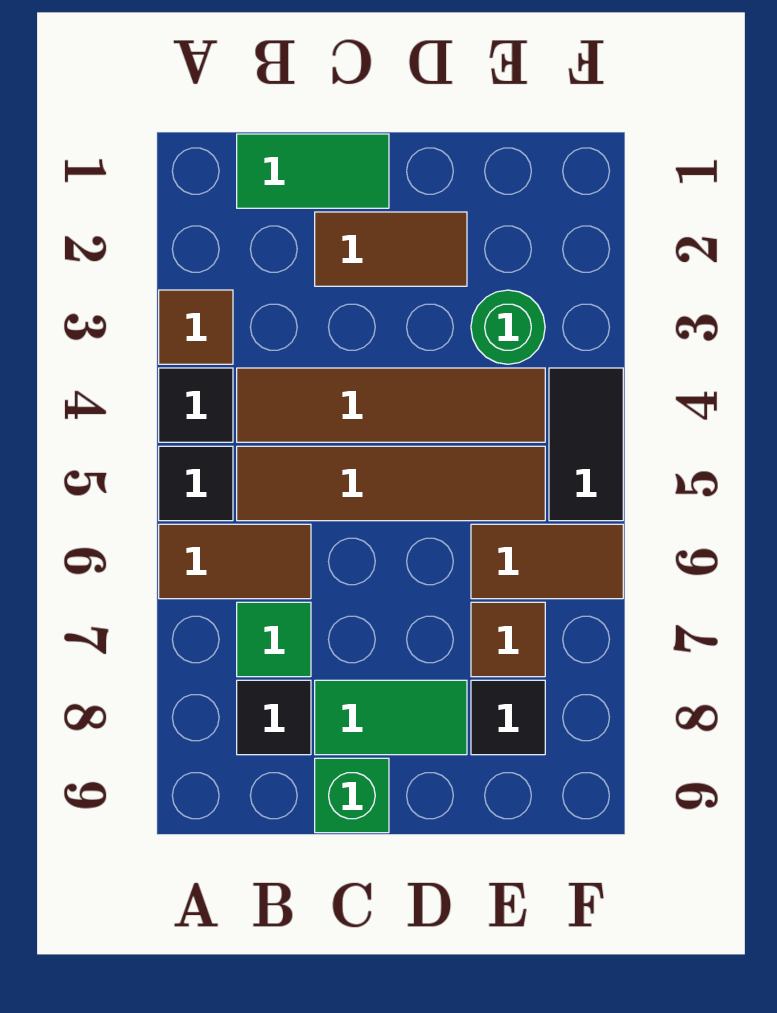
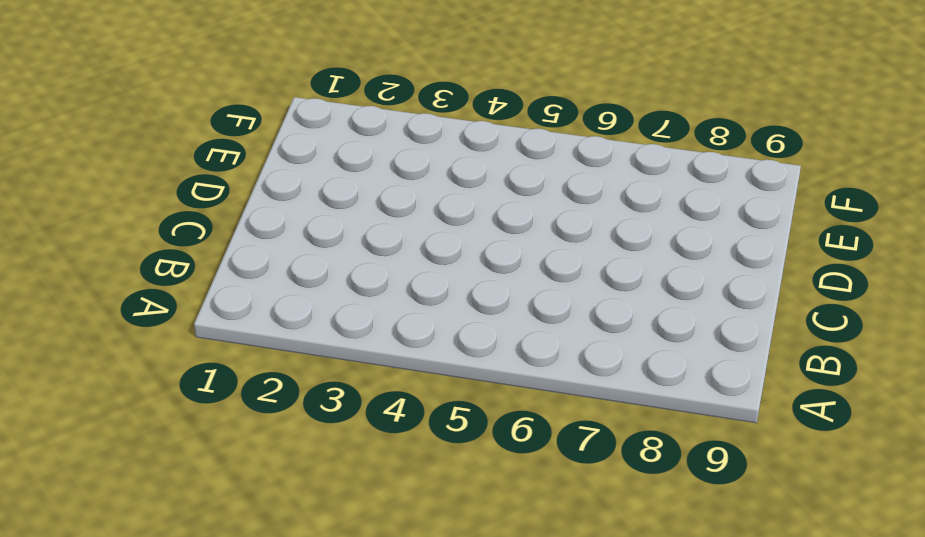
none -> brown tile A3 level 1
none -> black tile A4 level 1
none -> black tile A5 level 1

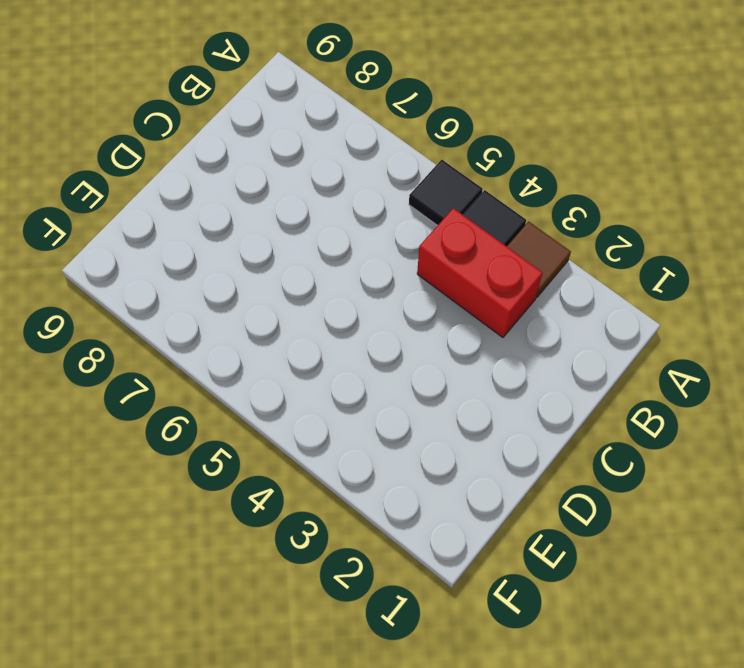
red brick B3:B4 level 1 -> brown tile B4:E4 level 1
none -> brown tile A6:B6 level 1
none -> green tile B1:C1 level 1
none -> brown tile B5:E5 level 1

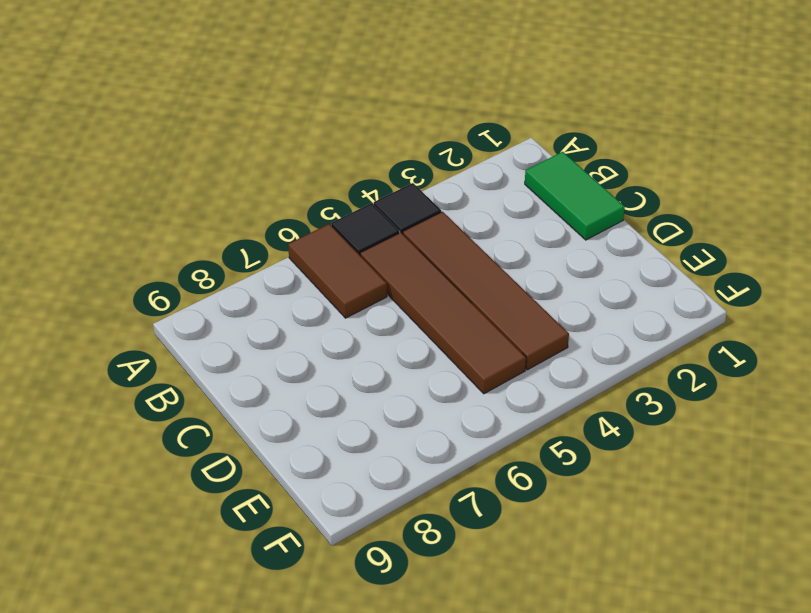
none -> brown tile A3 level 1
none -> green tile B7 level 1
none -> black tile B8 level 1

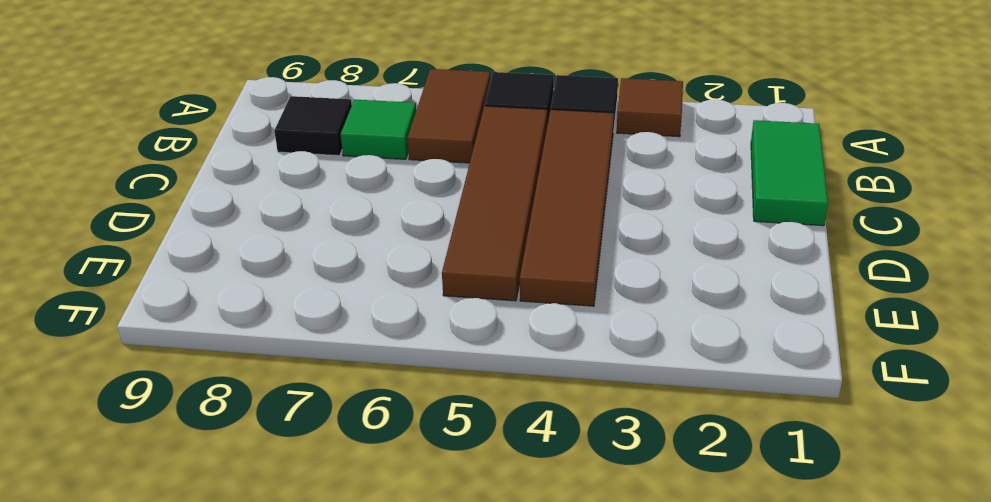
none -> brown tile C2:D2 level 1
none -> green tile C8:D8 level 1
none -> green brick C9 level 1

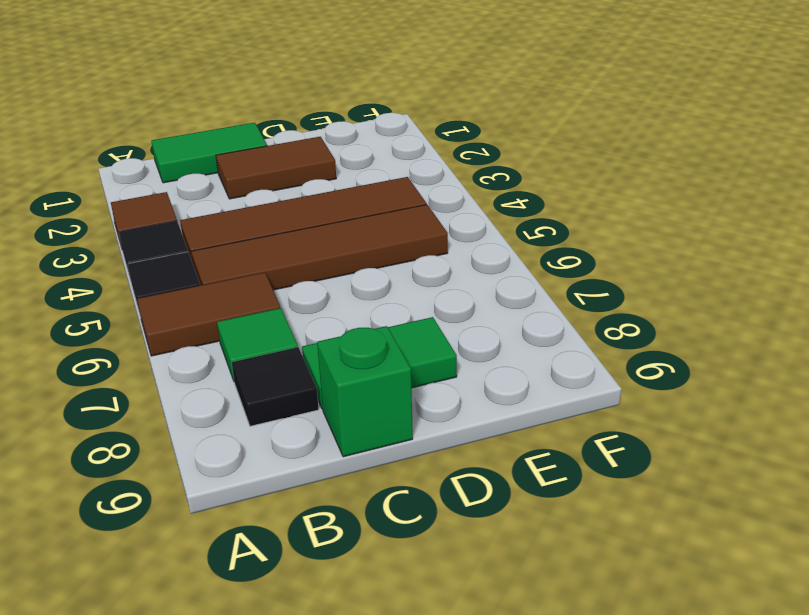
none -> green round brick E3 level 1
none -> brown tile E6:F6 level 1
none -> brown tile E7 level 1

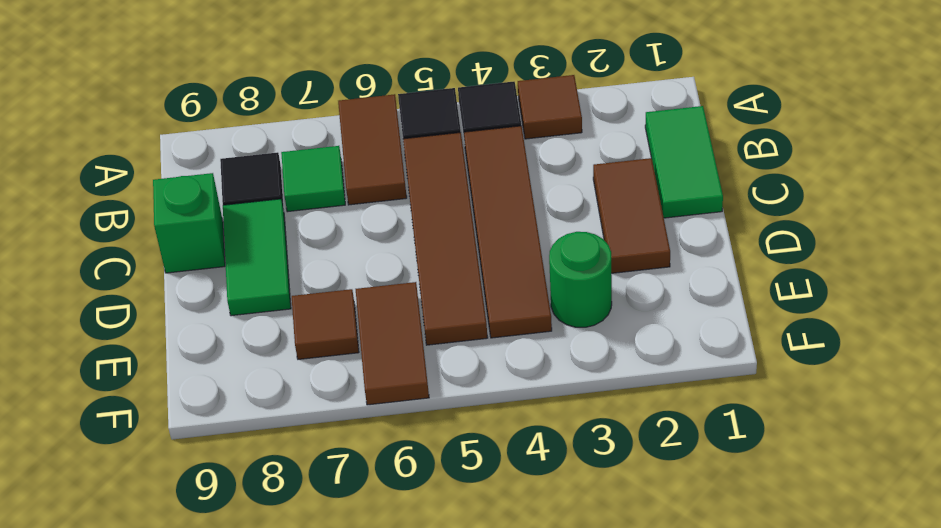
none -> black tile E8 level 1
none -> black tile F4:F5 level 1

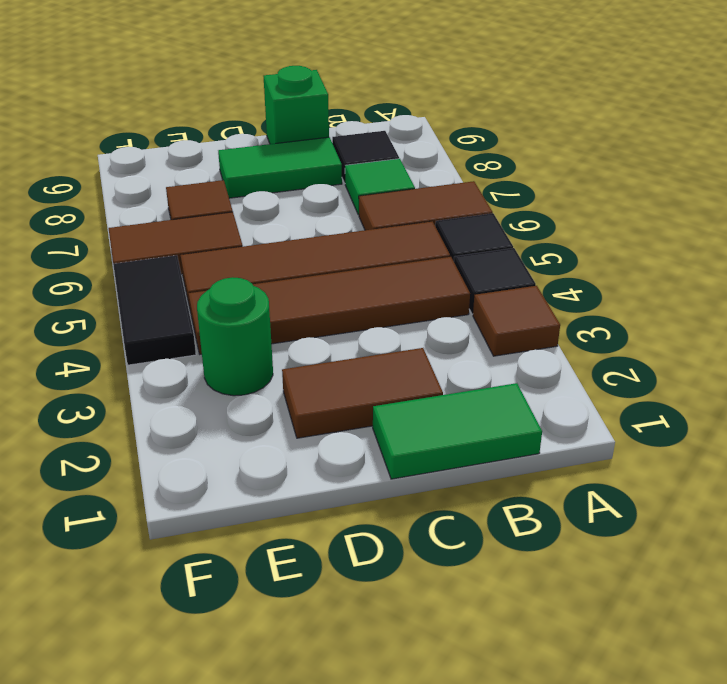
none -> black tile E8 level 1

